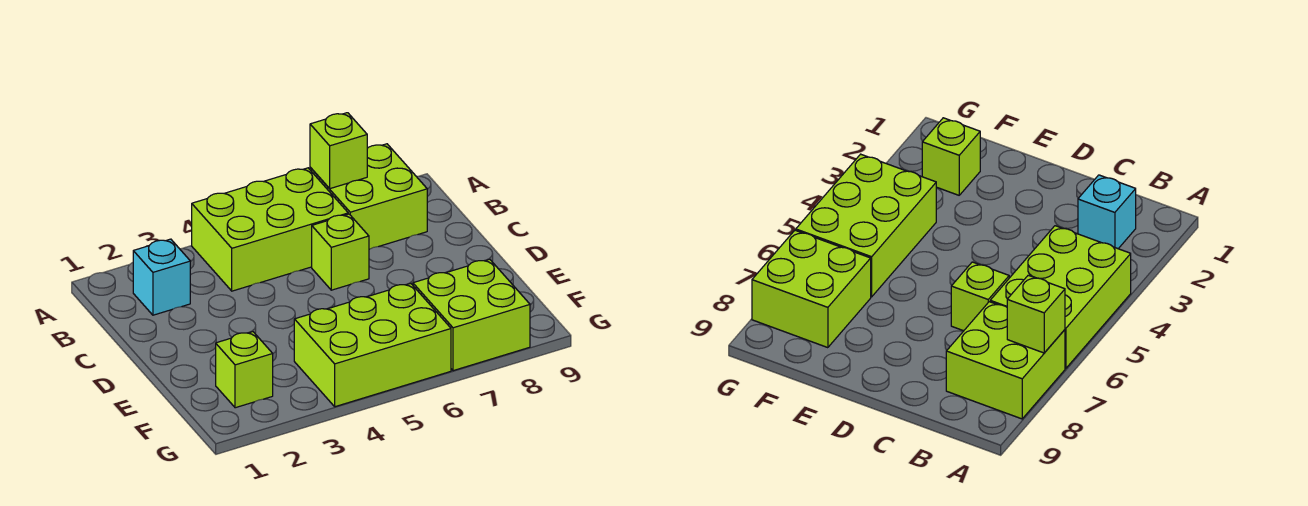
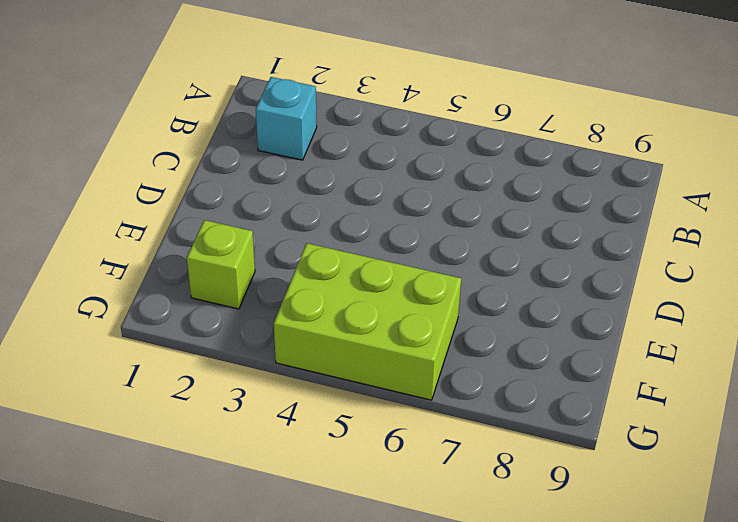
none -> lime brick A4:B6 level 1
none -> lime brick A7:B8 level 1

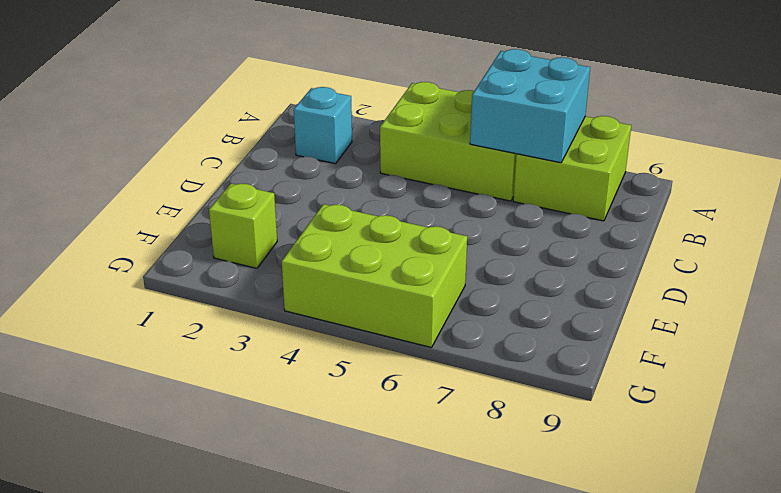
cyan brick A6:B7 level 2 -> lime brick A7 level 2
none -> lime brick C6 level 1
none -> lime brick F7:G8 level 1

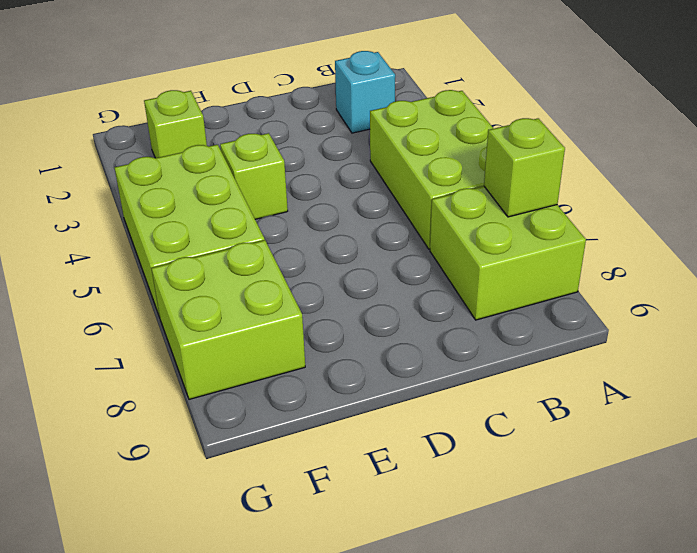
lime brick E4 level 1 -> lime brick C6 level 1

